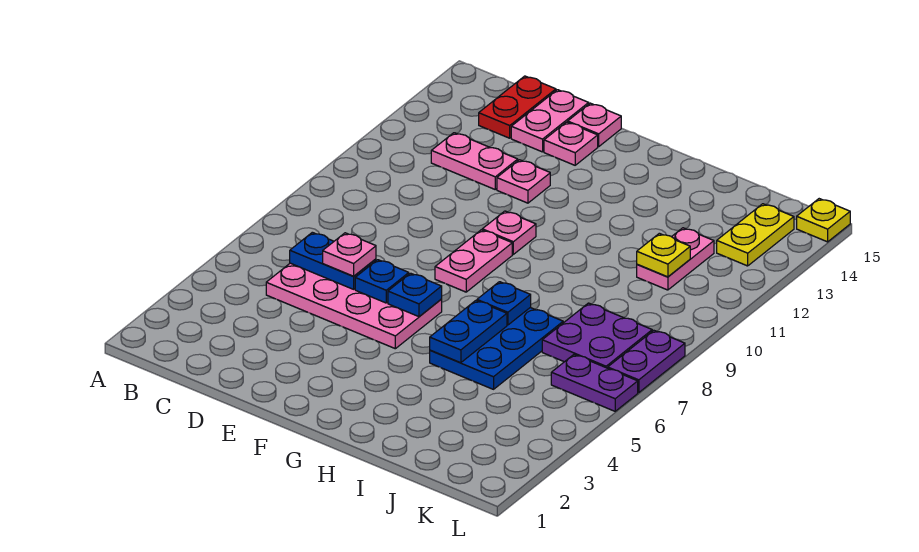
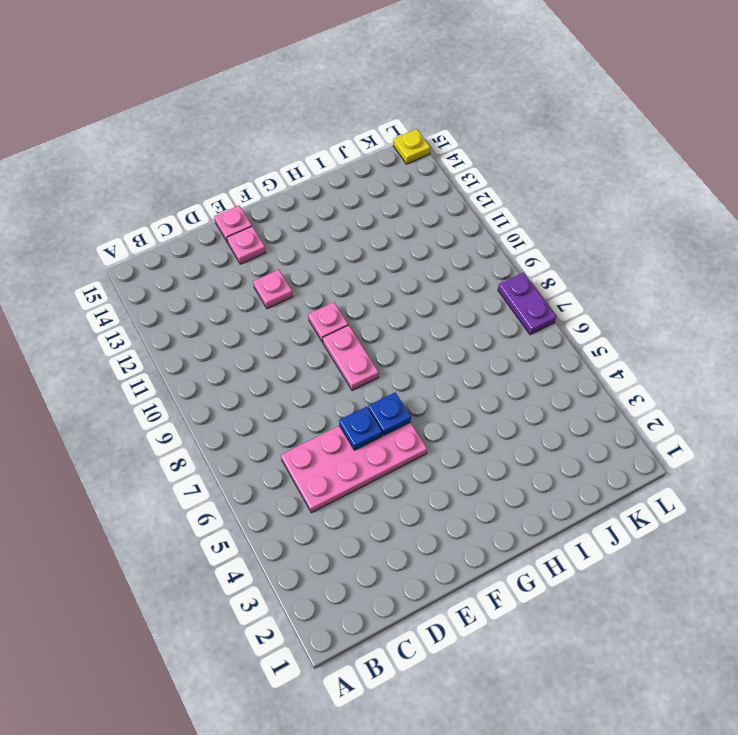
none -> pink plate C12:D12 level 1
none -> red plate C14:C15 level 1
none -> pink plate D14:D15 level 1

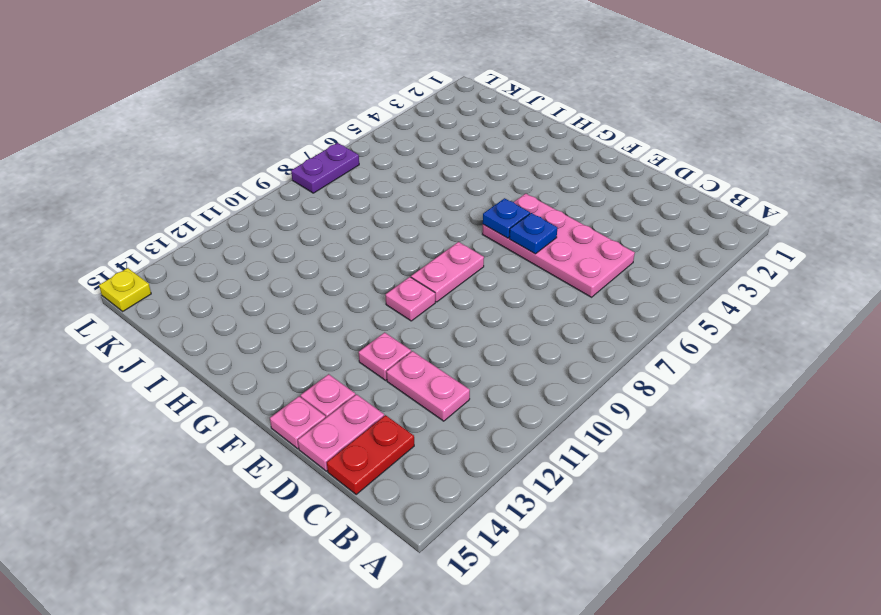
none -> blue plate H5:I7 level 1
none -> purple plate J7:K8 level 1
none -> pink plate J11:J12 level 1

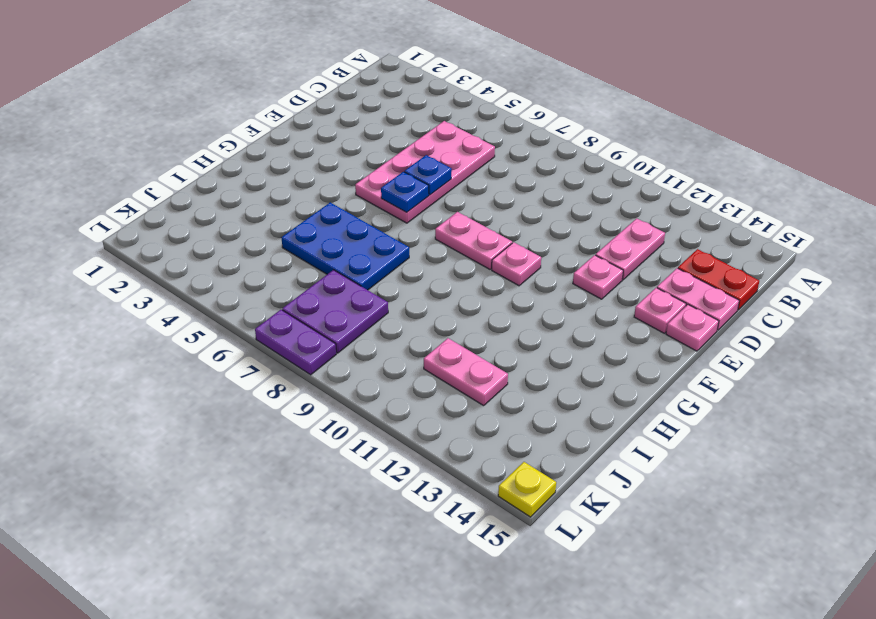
none -> purple plate K6:L6 level 1
none -> yellow plate K13:K14 level 1
none -> blue plate C6:D6 level 2

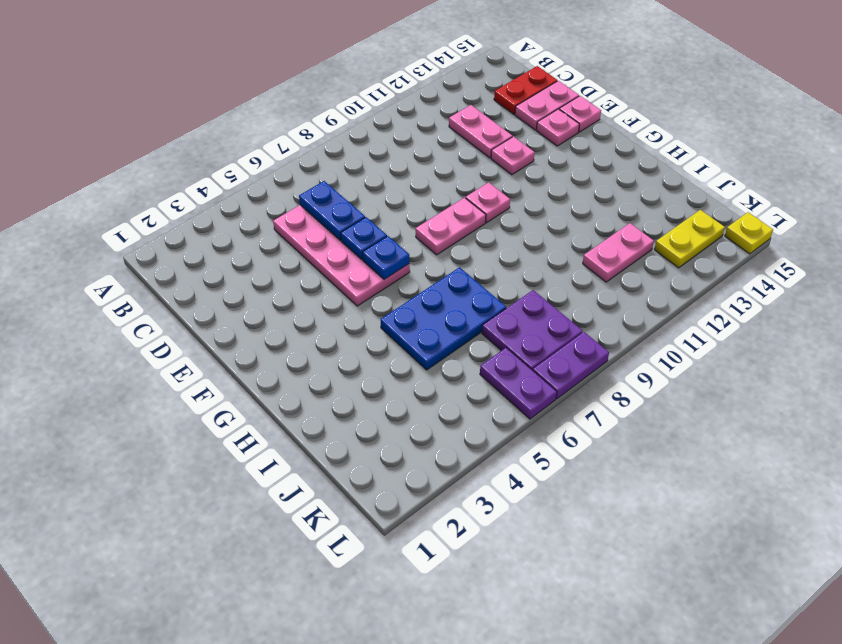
none -> blue plate H5:H6 level 2
none -> blue plate H7 level 2
none -> yellow plate J11 level 2

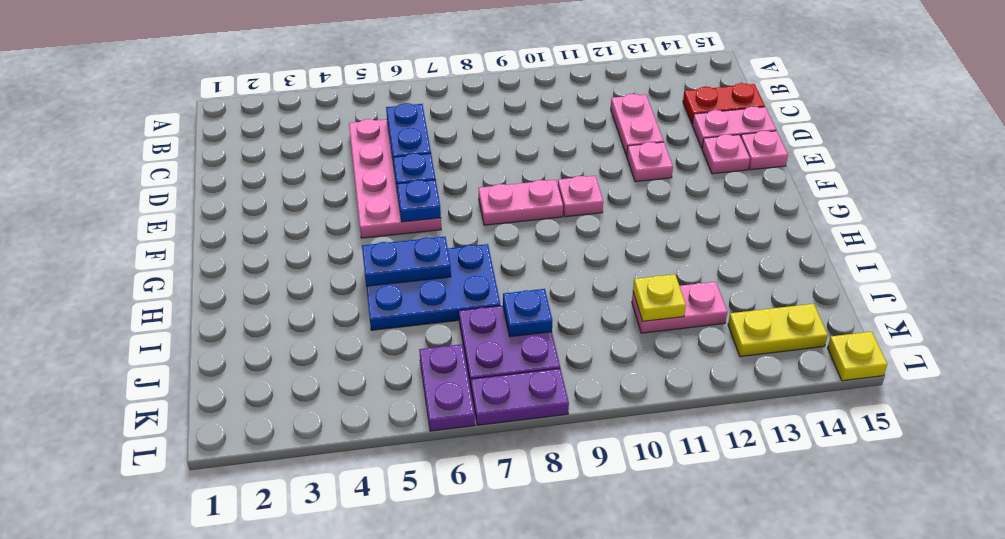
blue plate J8 level 2 -> blue plate H7 level 2
none -> pink plate D6 level 3

